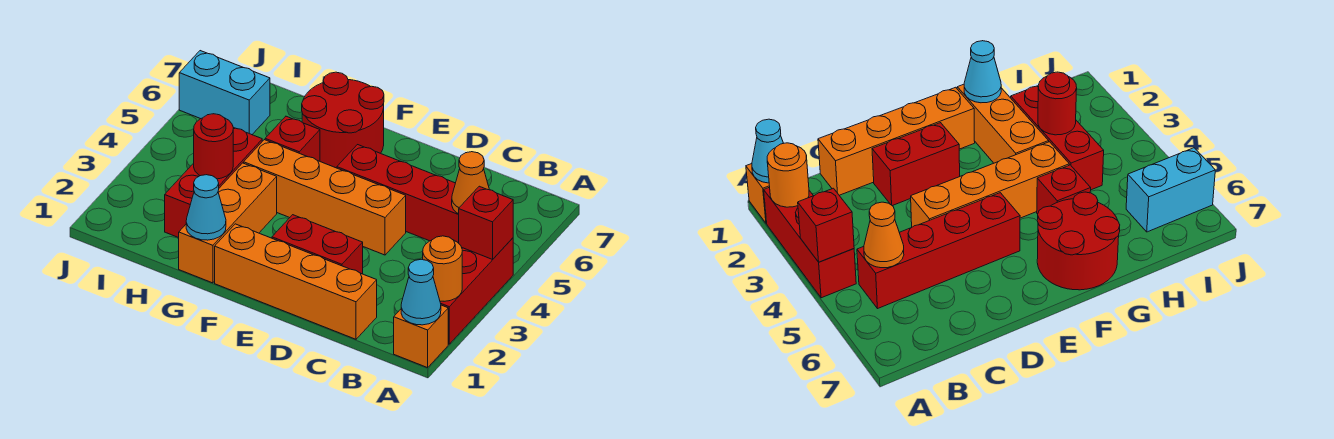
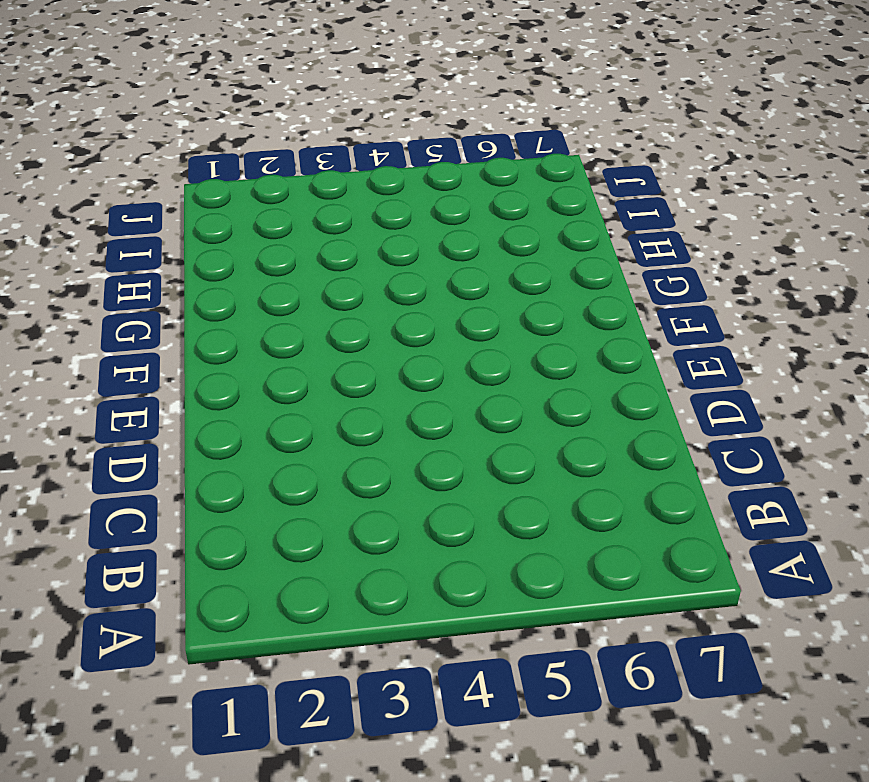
none -> orange brick A1 level 1
none -> red brick A2:A4 level 1
none -> red brick B5:E5 level 1

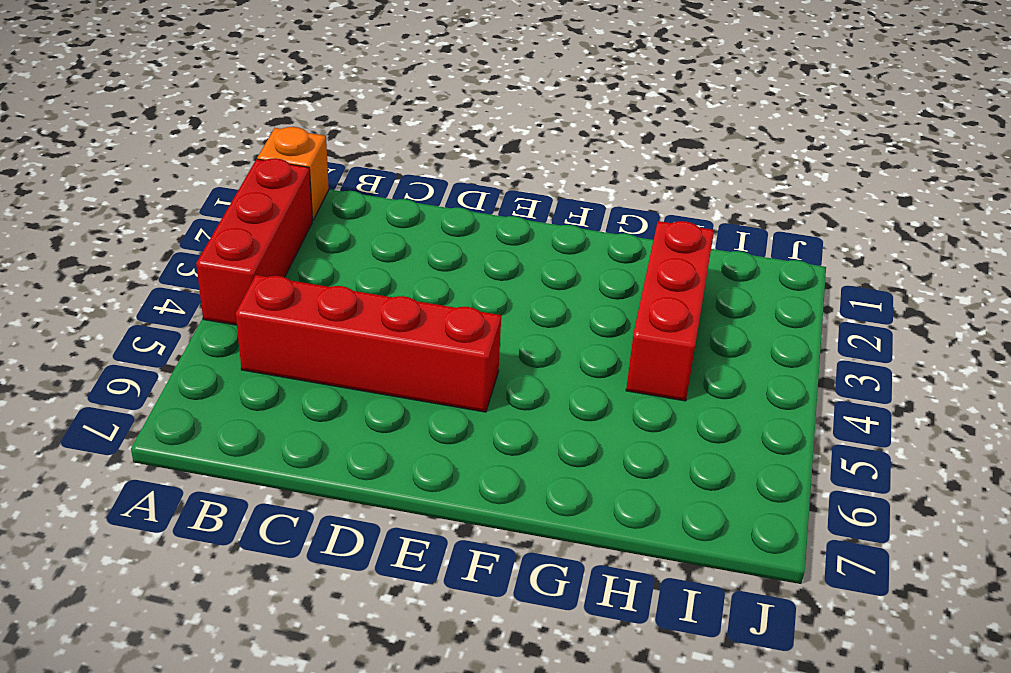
none -> orange brick C1:F1 level 1
none -> red brick D2:E2 level 1
none -> orange brick D4:G4 level 1

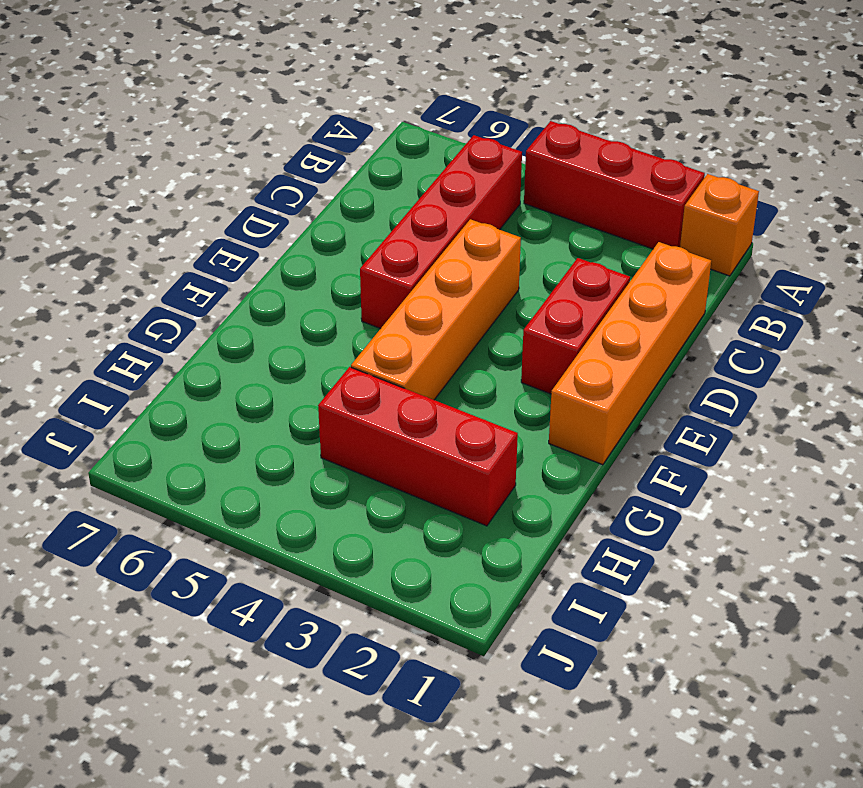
none -> red round brick F6:G7 level 1
none -> orange brick G1:G3 level 1
none -> red brick G5 level 1

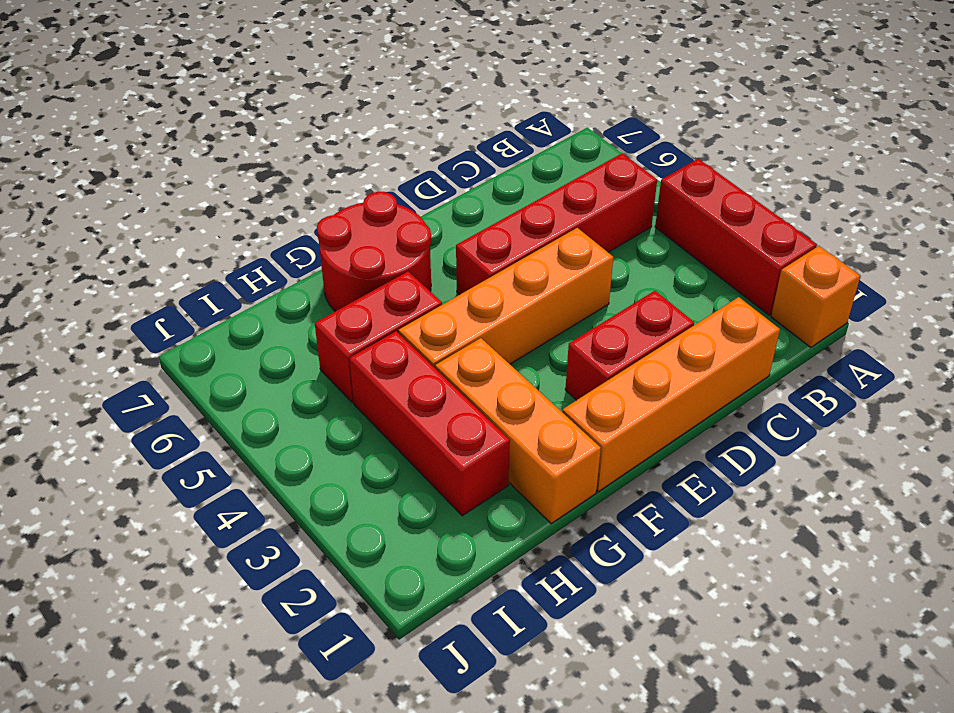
red brick G5:H5 level 1 -> red brick G5 level 1
none -> cyan brick I6:J6 level 1
none -> cyan cone A1 level 2
none -> orange round brick A2 level 2

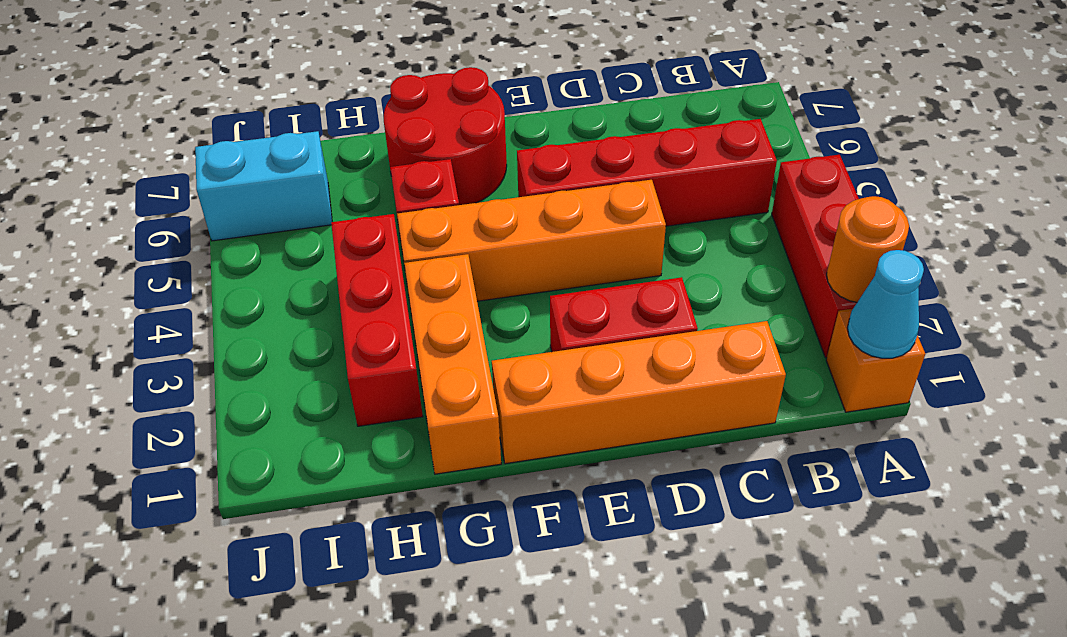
none -> red brick A4 level 2
none -> orange cone B5 level 2
none -> cyan cone G1 level 2

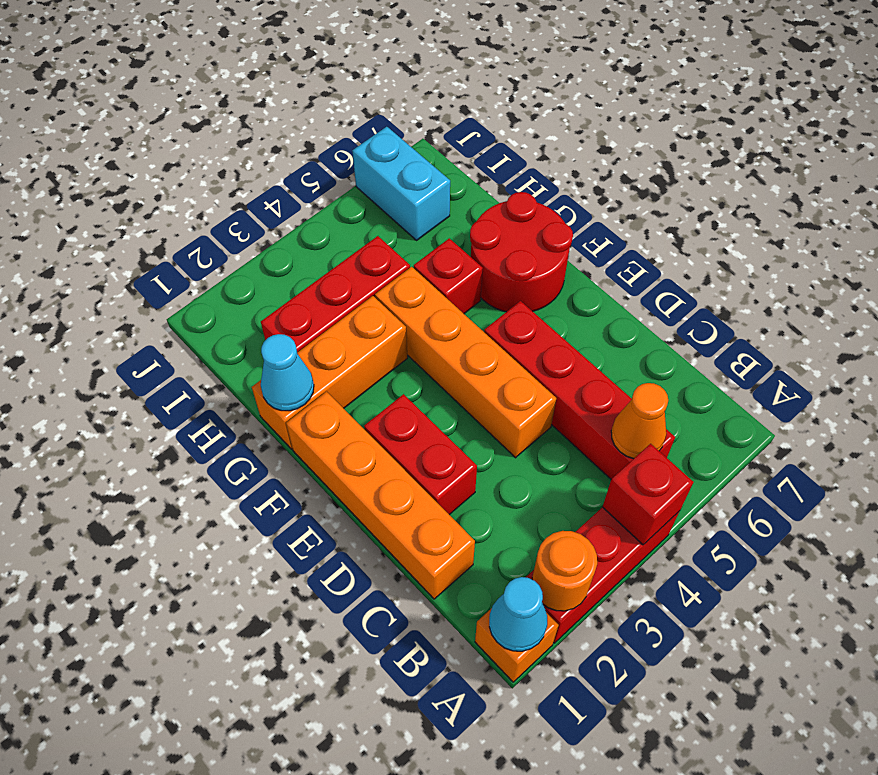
none -> red round brick H3 level 2

